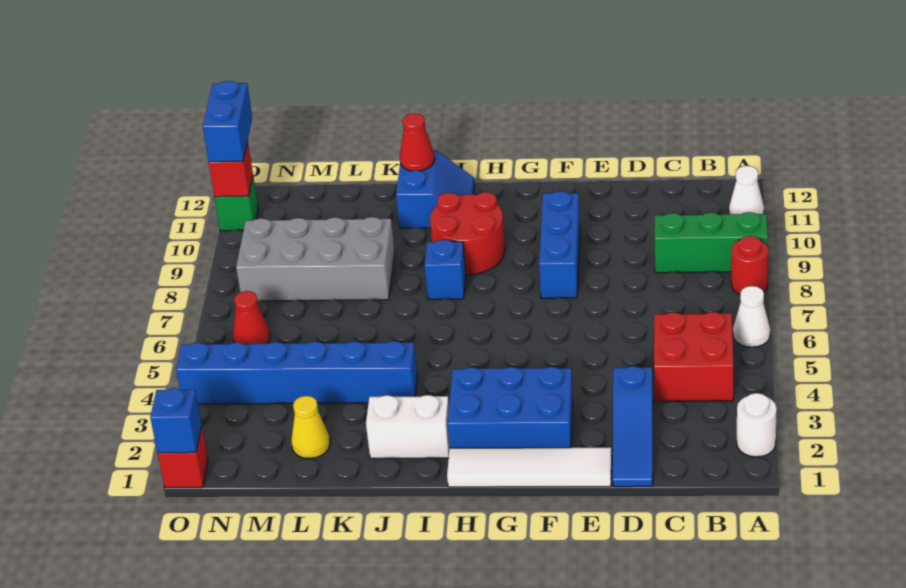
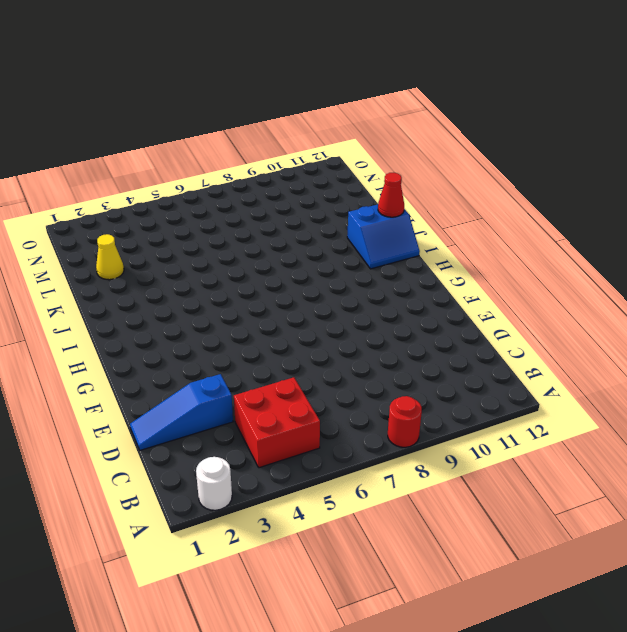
none -> white cone A6 level 1
none -> green brick A9:C9 level 1
none -> white cone A11 level 1

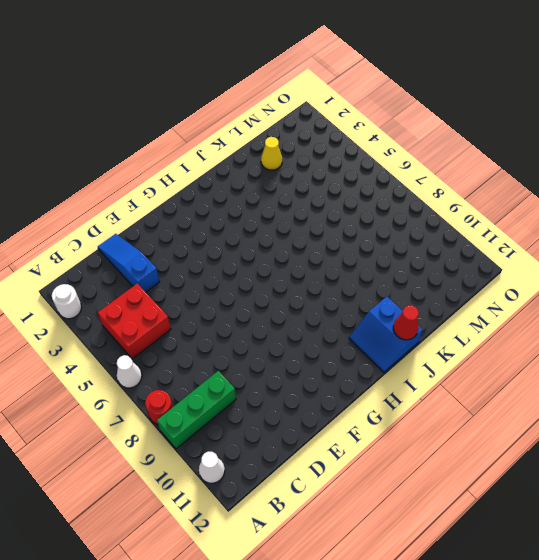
none -> white tile E1:H1 level 1
none -> blue brick F2:H3 level 1
none -> blue brick F8:F10 level 1

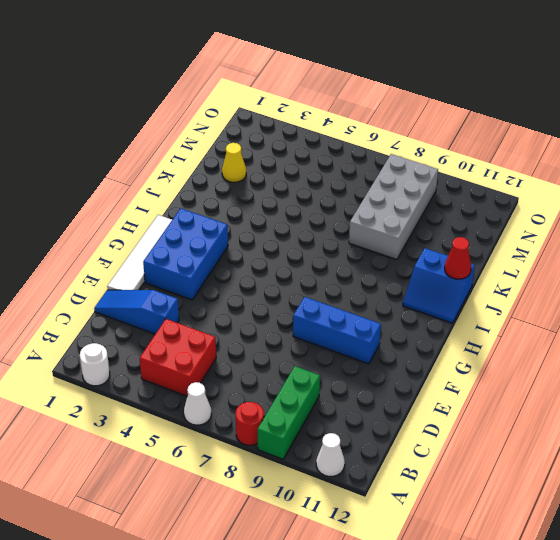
none -> red round brick H9:I10 level 1
none -> white brick I2:J2 level 1
none -> blue brick I8 level 1

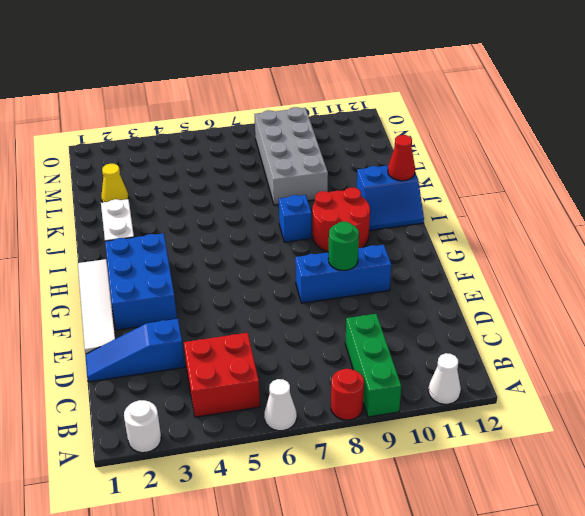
green round brick F9 level 2 -> none
none -> blue brick J4:O4 level 1
none -> red cone N6 level 1
none -> red brick O1 level 1

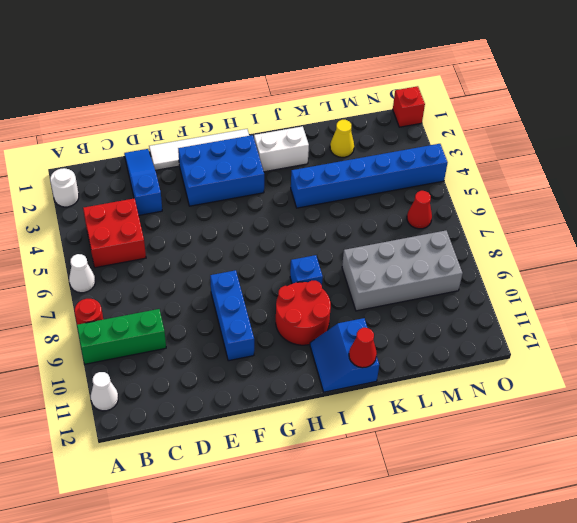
none -> green brick O11 level 1
none -> blue brick O1 level 2
none -> red brick O11 level 2

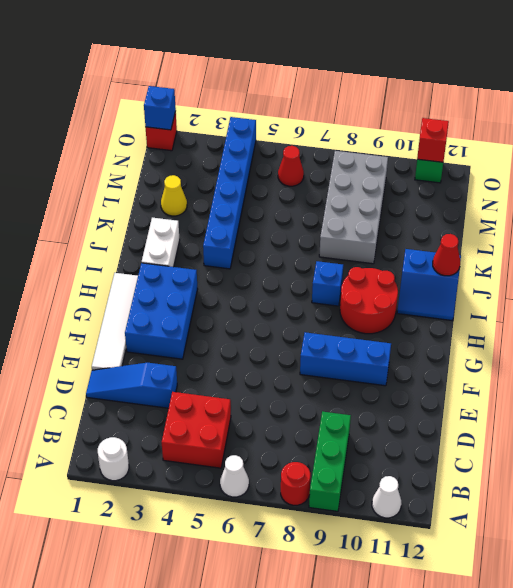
none -> blue brick O11:O12 level 3

